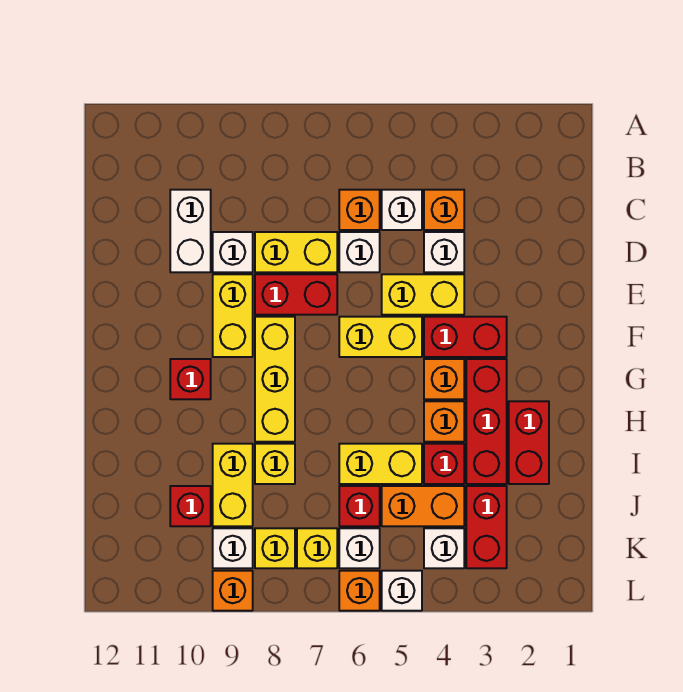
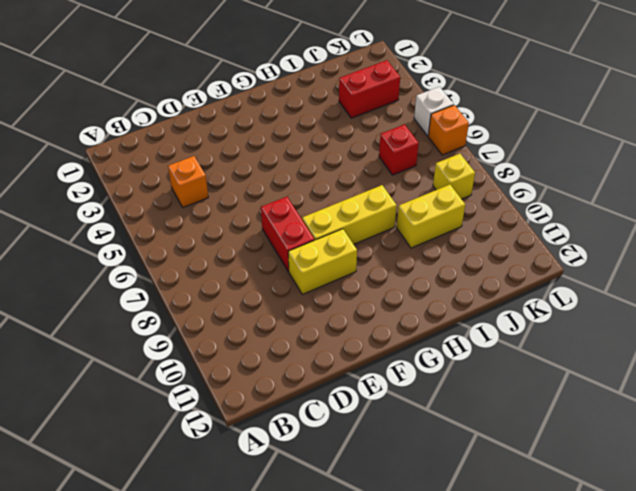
none -> white brick C5 level 1
none -> orange brick C6 level 1
none -> white brick C10:D10 level 1
none -> white brick D4 level 1

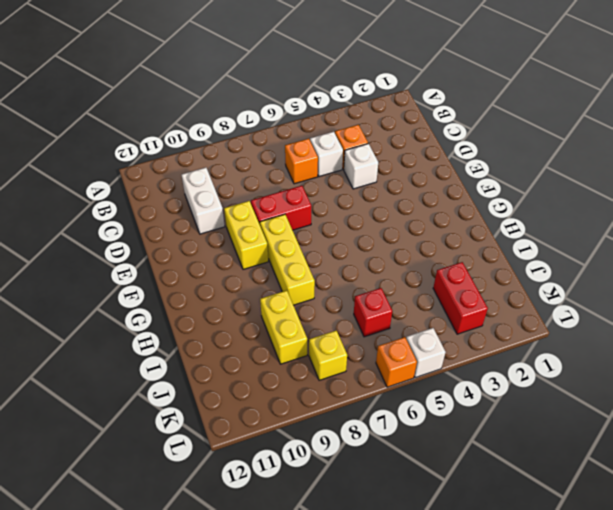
none -> white brick D6 level 1
none -> yellow brick D7:D8 level 1
none -> white brick D9 level 1
none -> yellow brick E4:E5 level 1

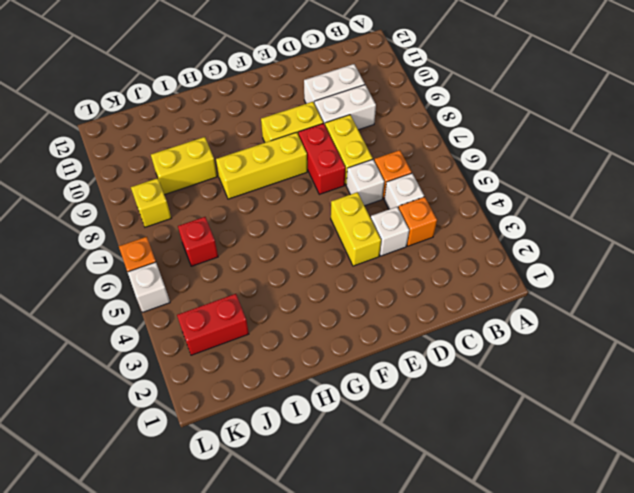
white brick C9:D9 level 1 -> white brick D9 level 1
none -> red brick F3:F4 level 1
none -> yellow brick F5:F6 level 1
none -> red brick G3:I3 level 1
none -> orange brick G4 level 1

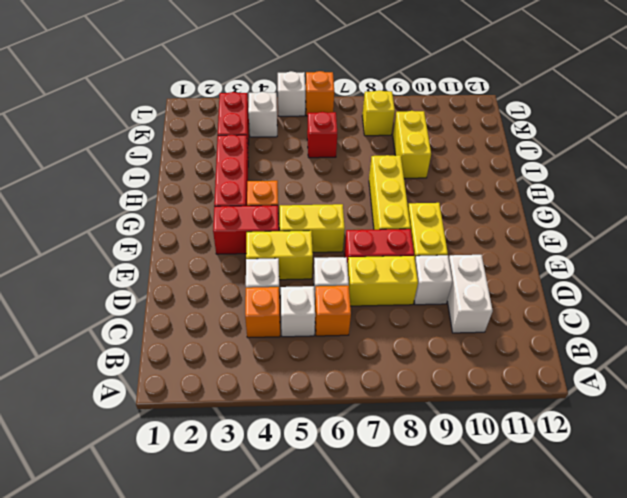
none -> red brick G10 level 1
none -> red brick H2:I2 level 1
none -> orange brick H4 level 1
none -> red brick I4 level 1

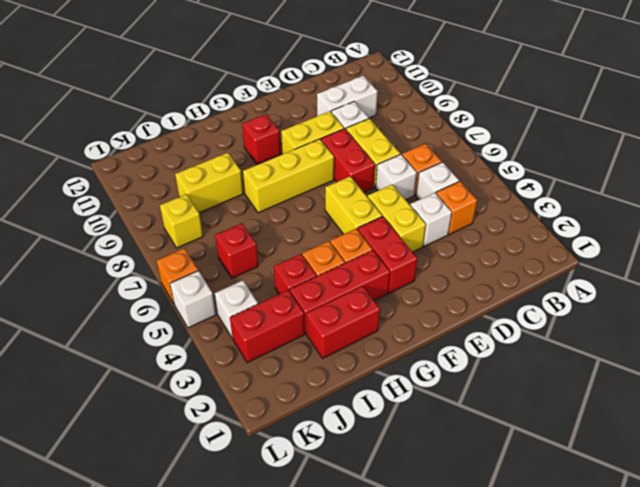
none -> yellow brick I5:I6 level 1
none -> yellow brick I8 level 1
none -> orange brick J4:J5 level 1
none -> red brick J10 level 1

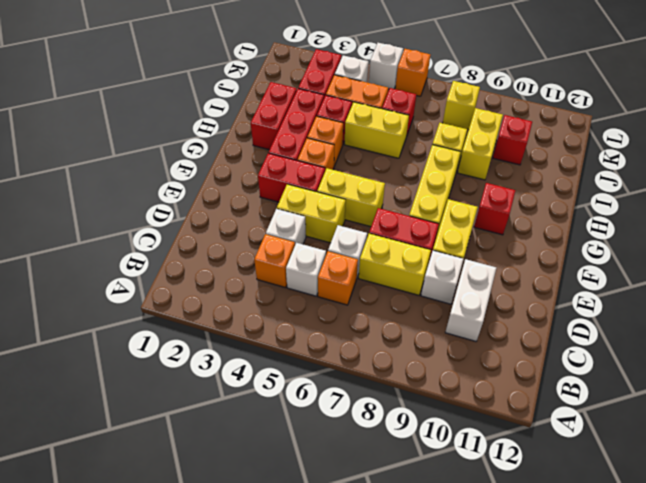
none -> white brick K6 level 1
none -> yellow brick K7 level 1
none -> white brick K9 level 1
none -> orange brick L9 level 1

